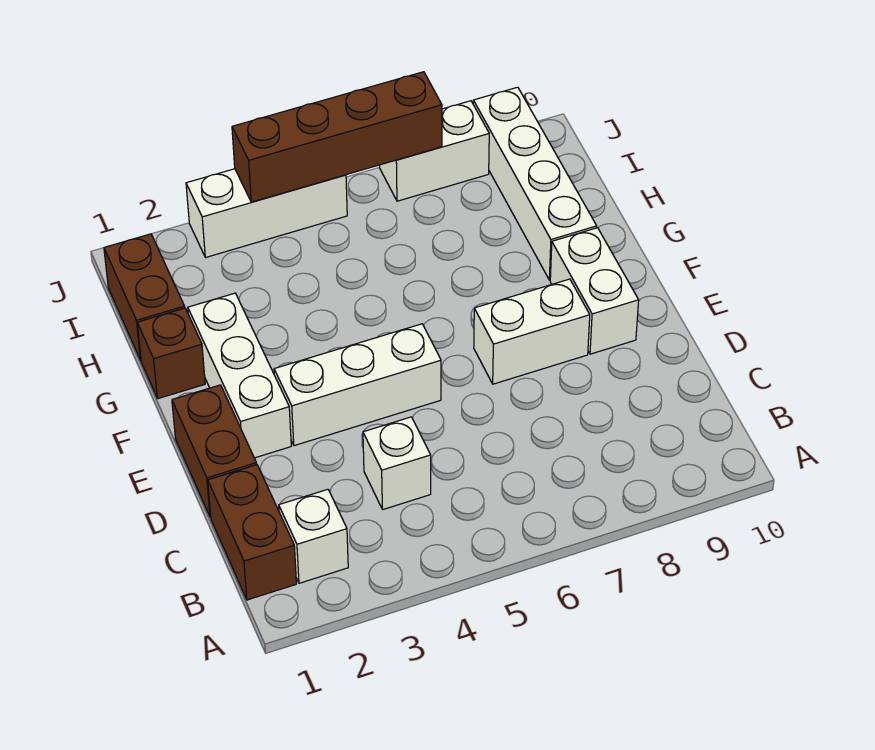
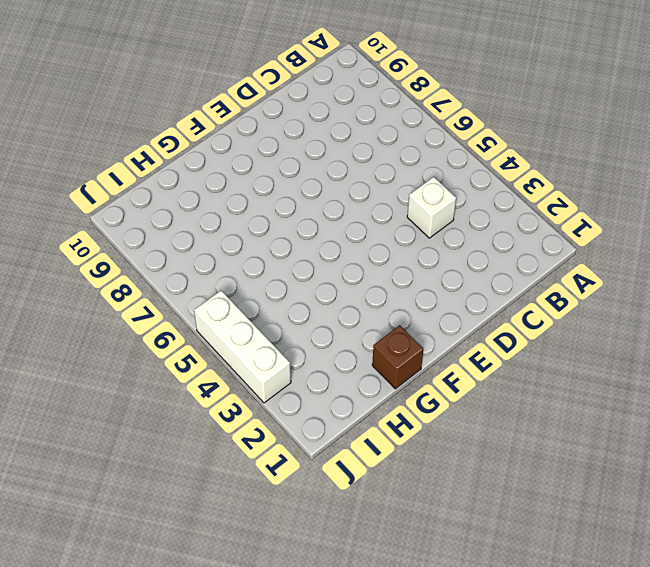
none -> brown brick B1:C1 level 1
none -> white brick B2 level 1
none -> brown brick D1:E1 level 1

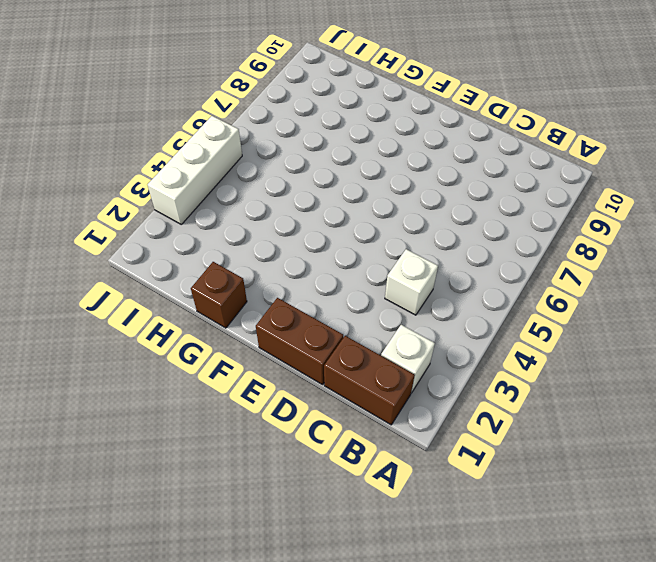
none -> white brick E2:G2 level 1
none -> white brick E3:E5 level 1
none -> white brick E7:E8 level 1

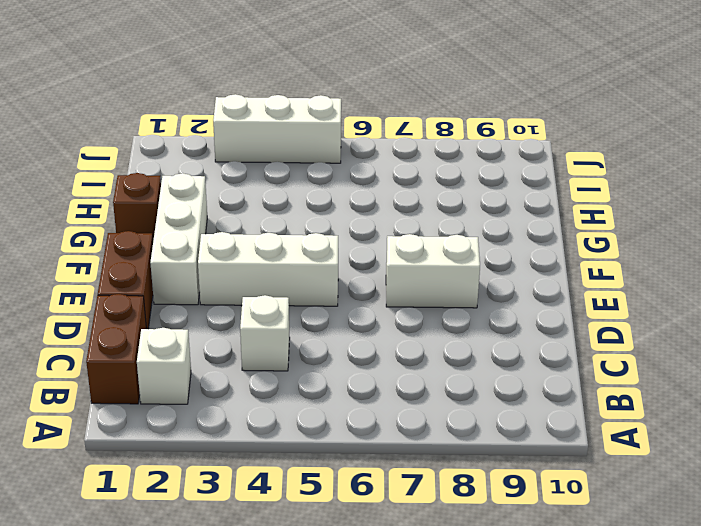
none -> white brick E9:F9 level 1
none -> white brick G9:J9 level 1
none -> brown brick H1:I1 level 1

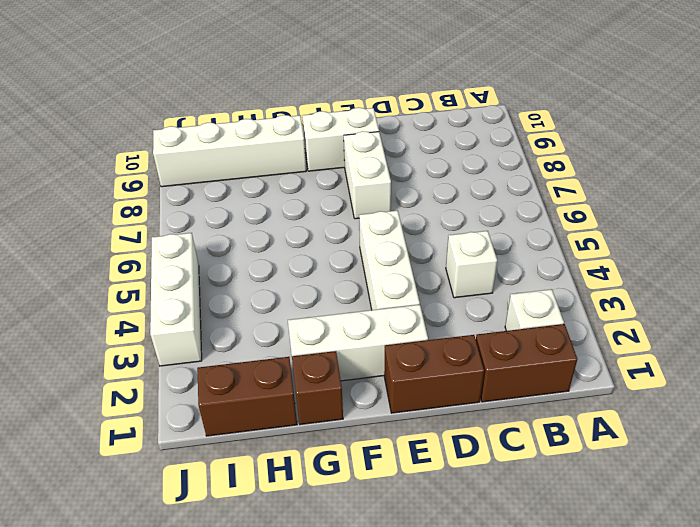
none -> white brick J7:J8 level 1
none -> brown brick J4:J7 level 2

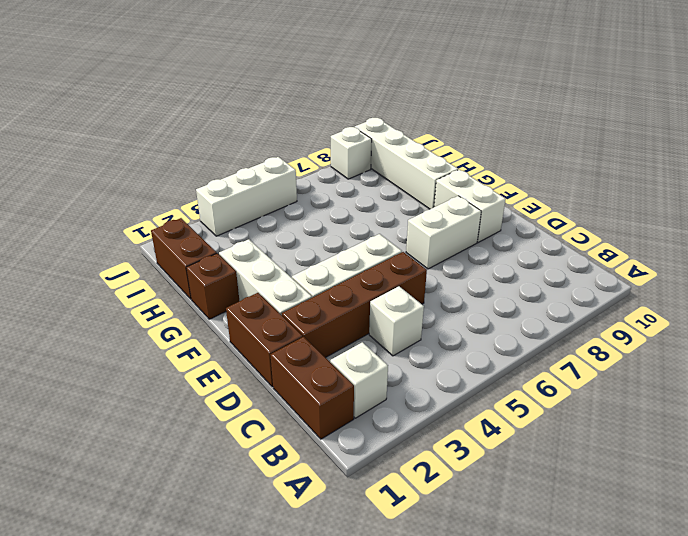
brown brick D2:D5 level 1 -> brown brick J4:J7 level 2
white brick J8 level 1 -> white brick J7:J8 level 1

